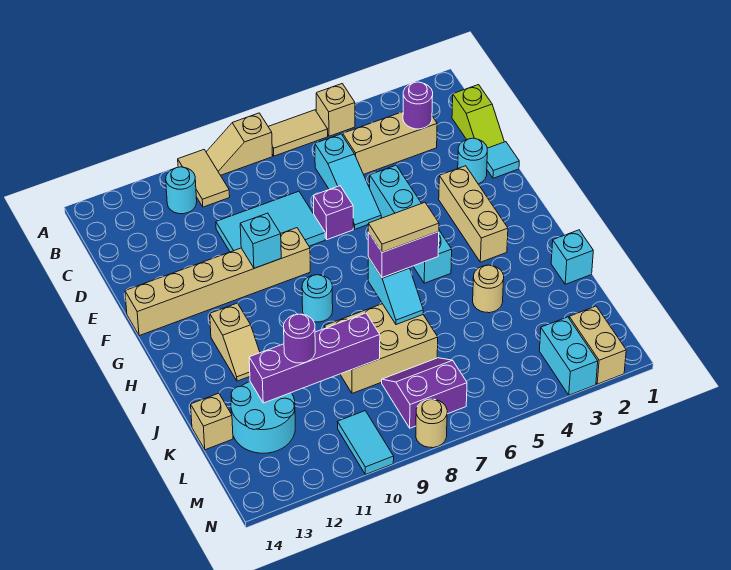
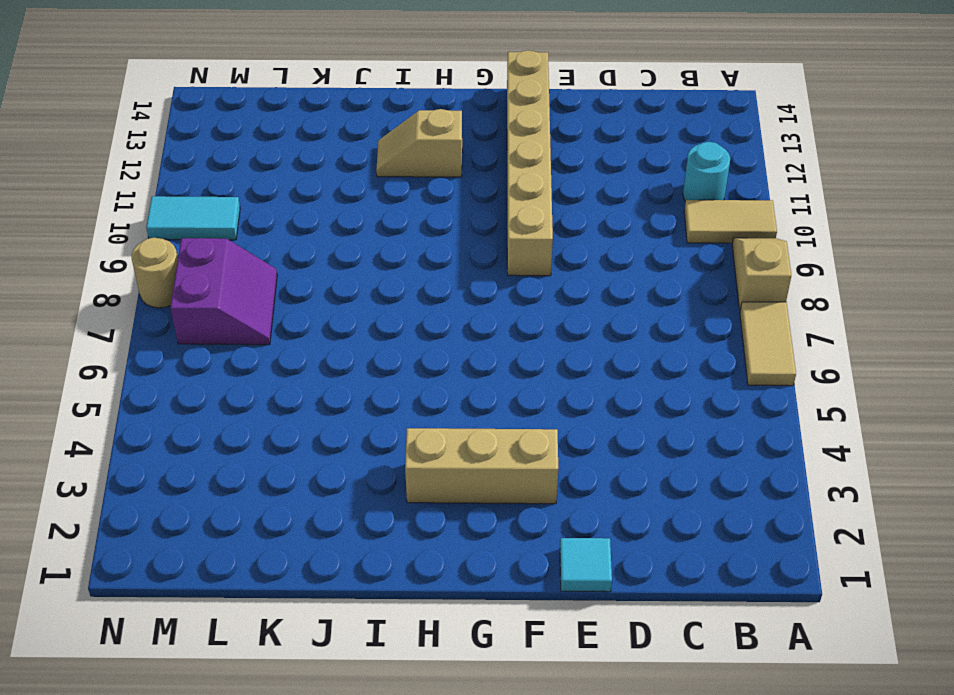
none -> tan brick A5 level 1
none -> lime slope C1:D1 level 1 top C
none -> tan brick C3:C5 level 1
none -> cyan slope C6:E6 level 1 top C

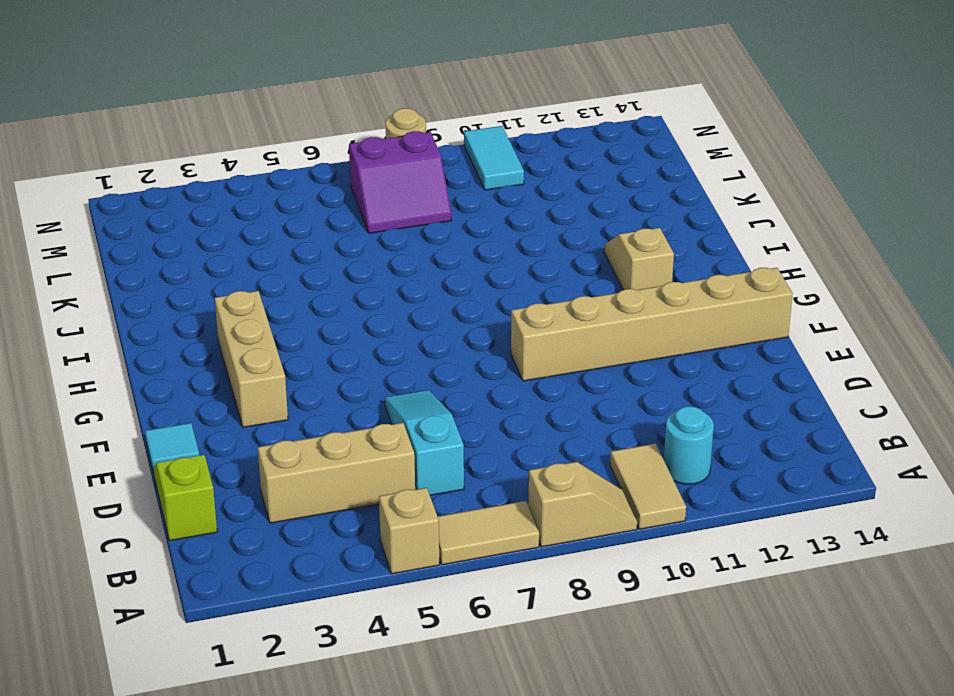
none -> cyan tile D8:E10 level 1
none -> cyan round brick E2 level 1
none -> cyan brick E5:H5 level 1
none -> purple brick E7 level 1

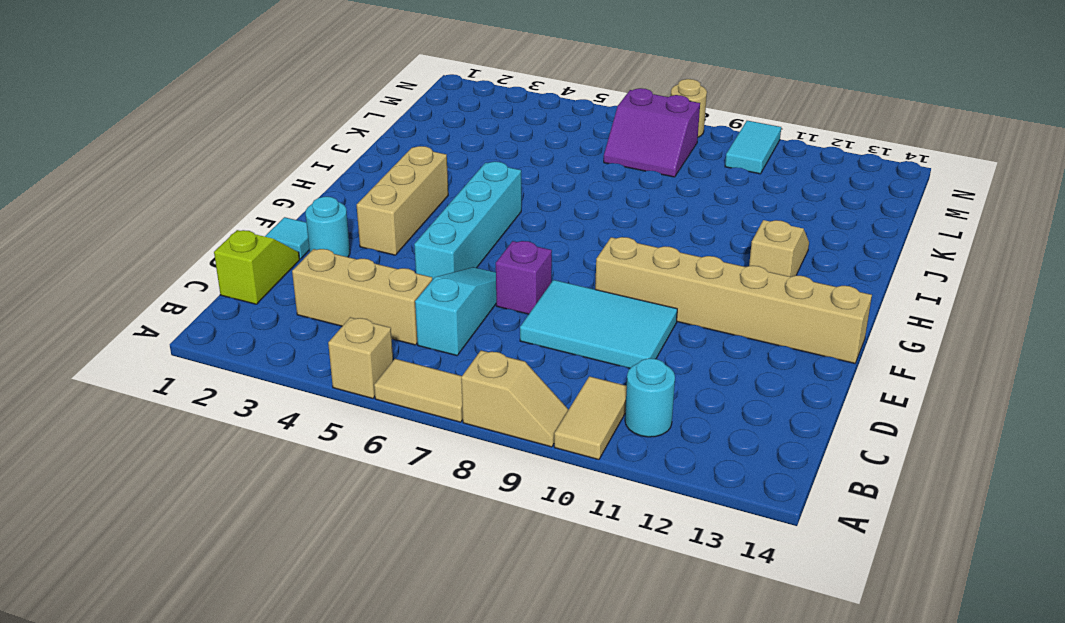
none -> cyan round brick H9 level 1
none -> cyan brick J1 level 1
none -> tan round brick J4 level 1
none -> tan brick J7:K9 level 1

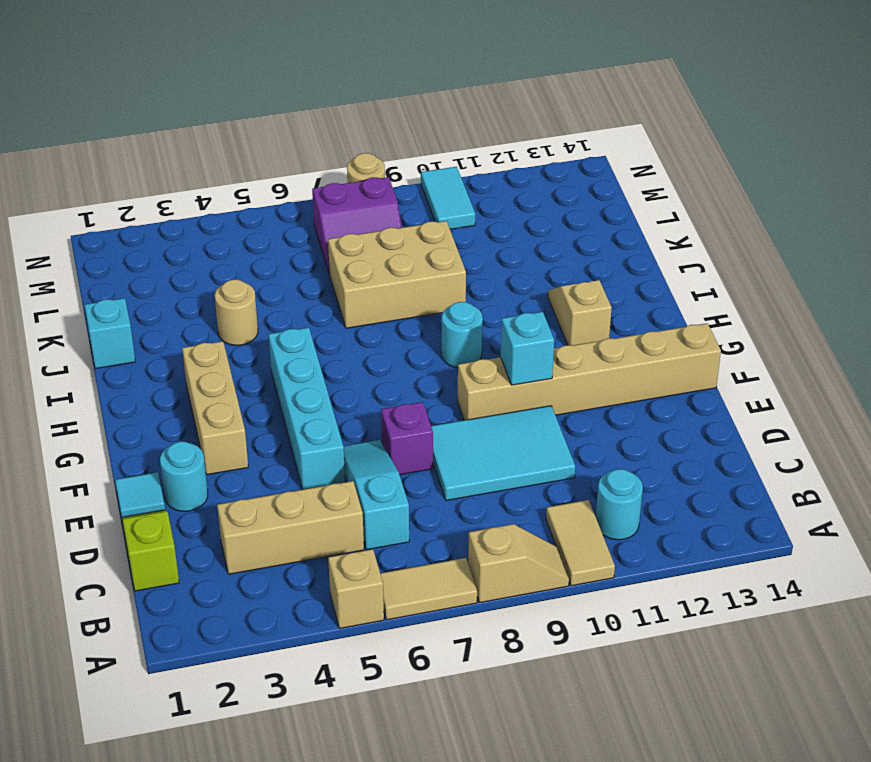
none -> cyan round brick K12:L13 level 1
none -> tan brick K14 level 1
none -> tan brick M2:N2 level 1
none -> cyan brick M3:N3 level 1

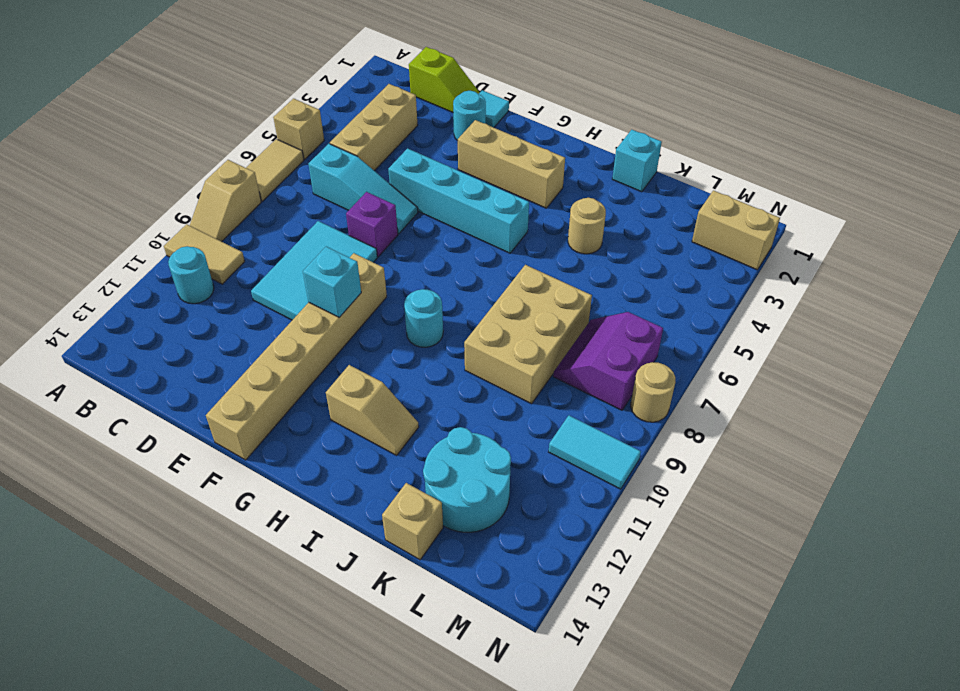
none -> cyan brick M3:N3 level 1
none -> purple round brick C3 level 2
none -> cyan slope I7:J7 level 2 top I
none -> purple brick K9:K12 level 2

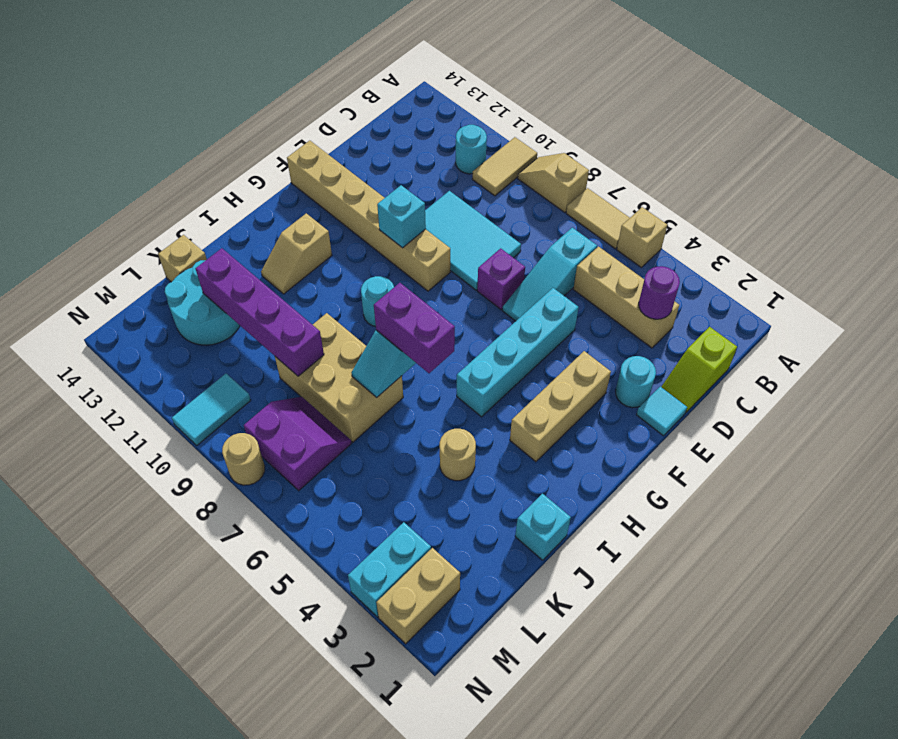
none -> purple round brick K11 level 3
none -> tan tile I6:I7 level 4

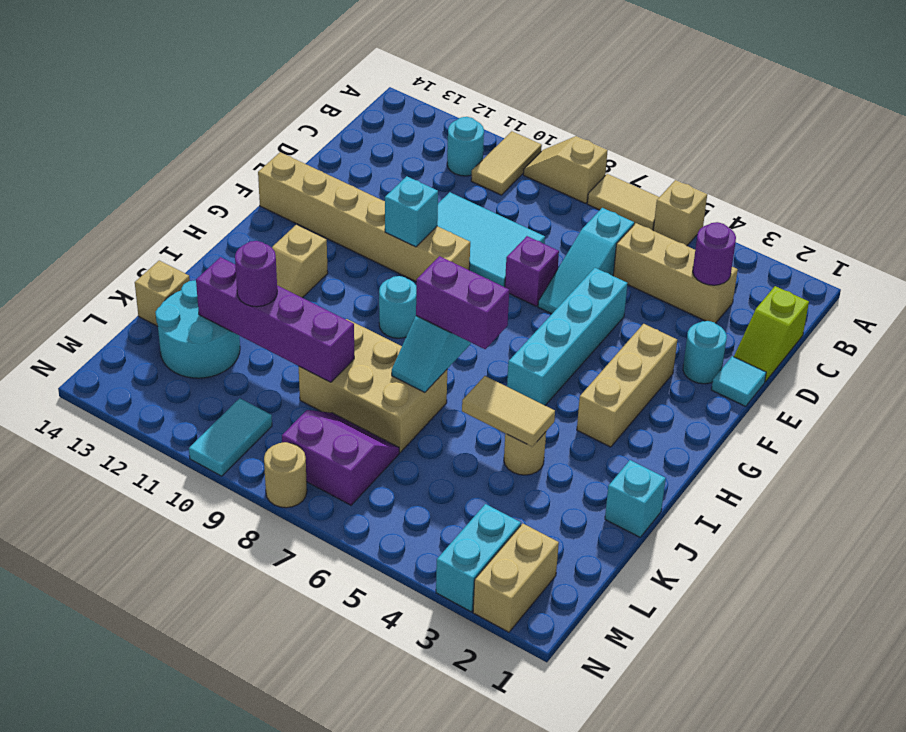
tan tile J4:J5 level 2 -> tan tile I6:I7 level 4

